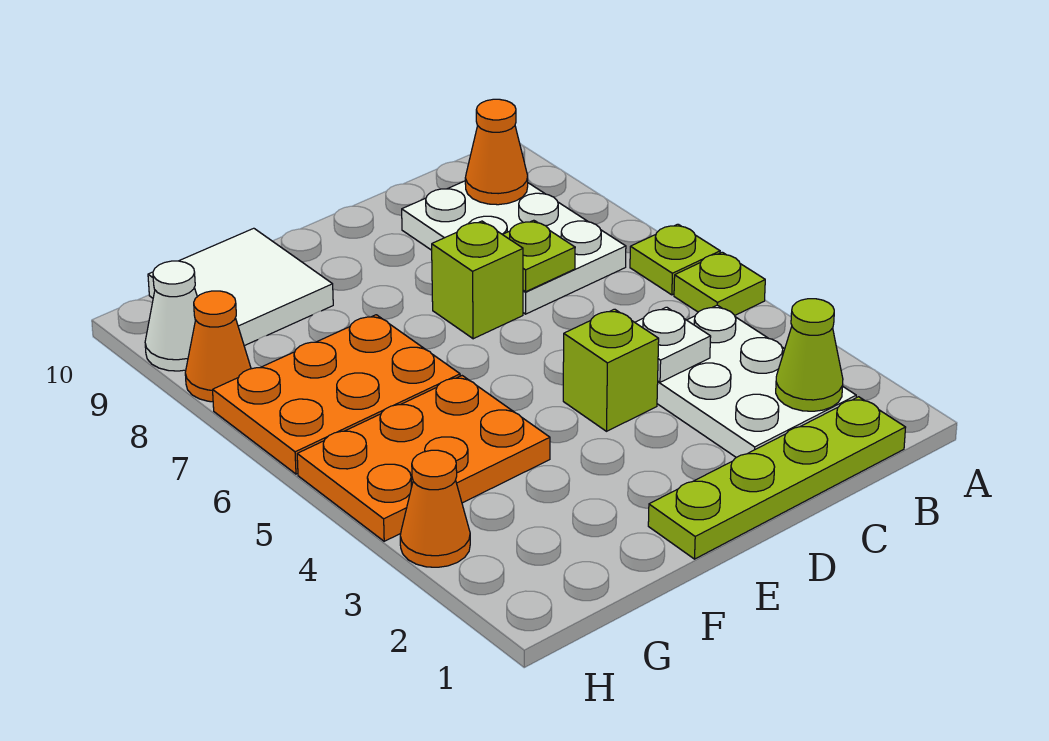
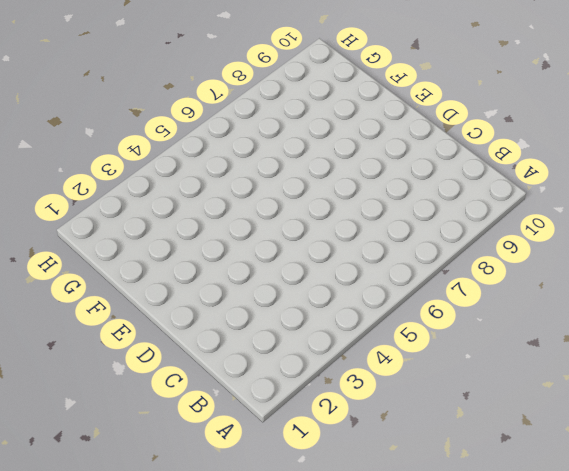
none -> lime plate A5 level 1
none -> lime plate A6 level 1
none -> lime plate B1:E1 level 1

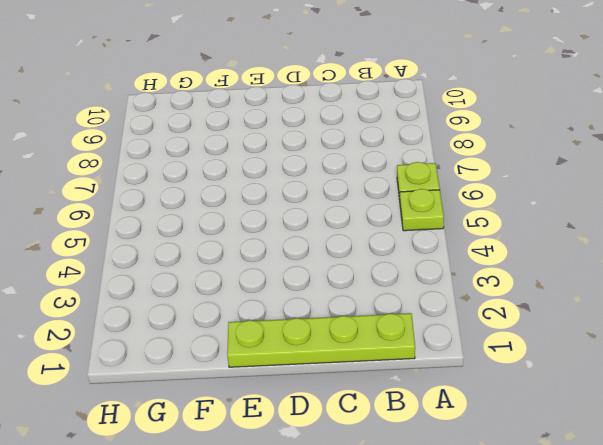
none -> white plate B2:C4 level 1
none -> white plate B7:C9 level 1
none -> lime brick D4 level 1

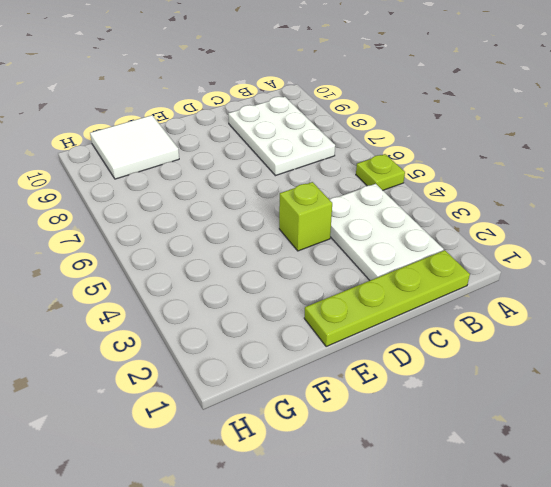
none -> lime plate A6 level 1
none -> lime brick D7 level 1
none -> orange plate F4:H5 level 1

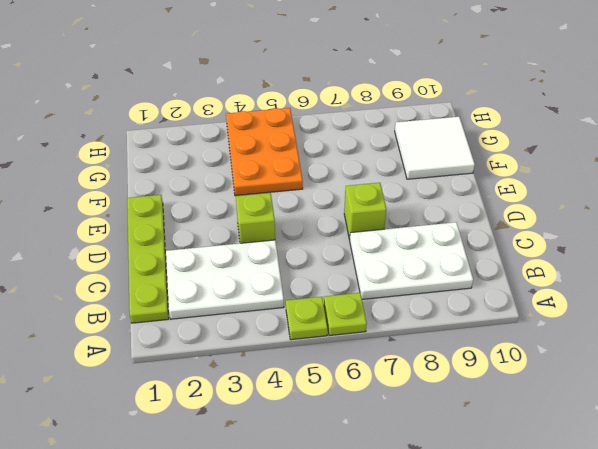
none -> orange plate F6:H7 level 1
none -> orange cone H3 level 1
none -> orange cone H8 level 1

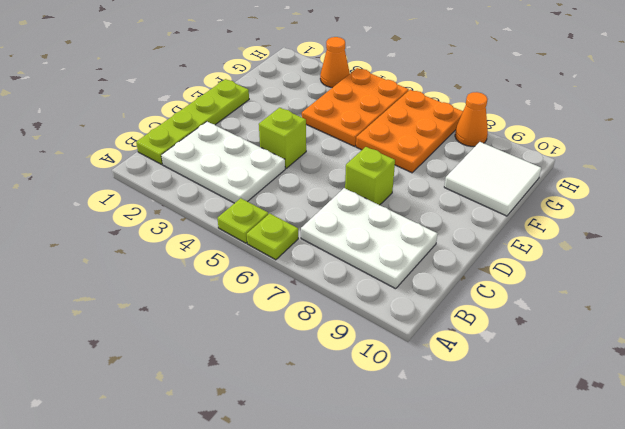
none -> white cone H9 level 1
none -> lime cone B2 level 2
none -> orange cone B9 level 2

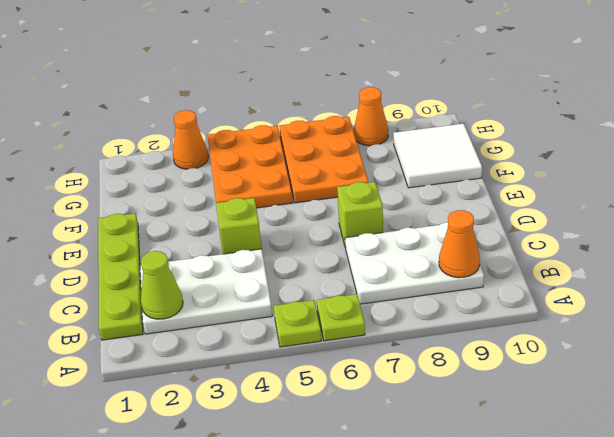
none -> white cone H9 level 1
none -> white plate C4 level 2
none -> lime plate C7 level 2

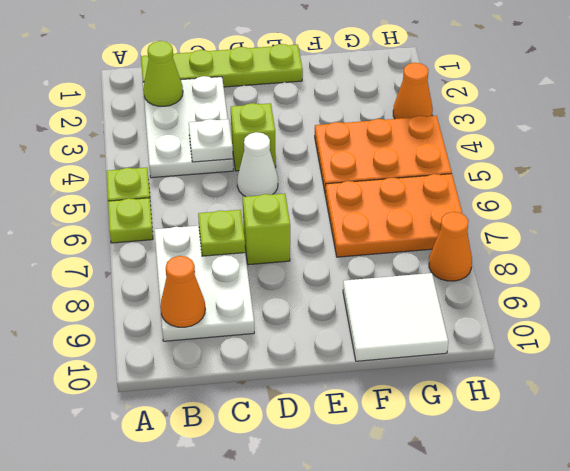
white cone D5 level 1 -> white cone H9 level 1

